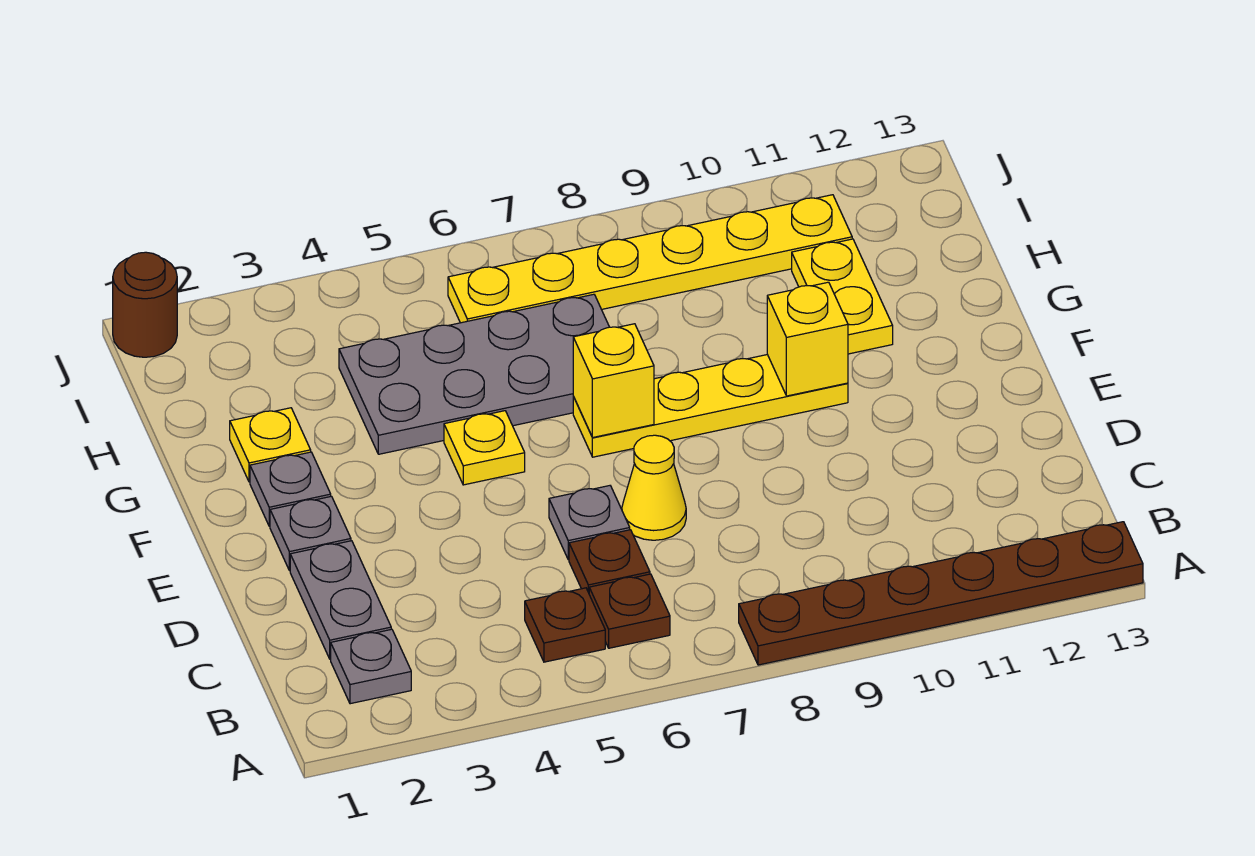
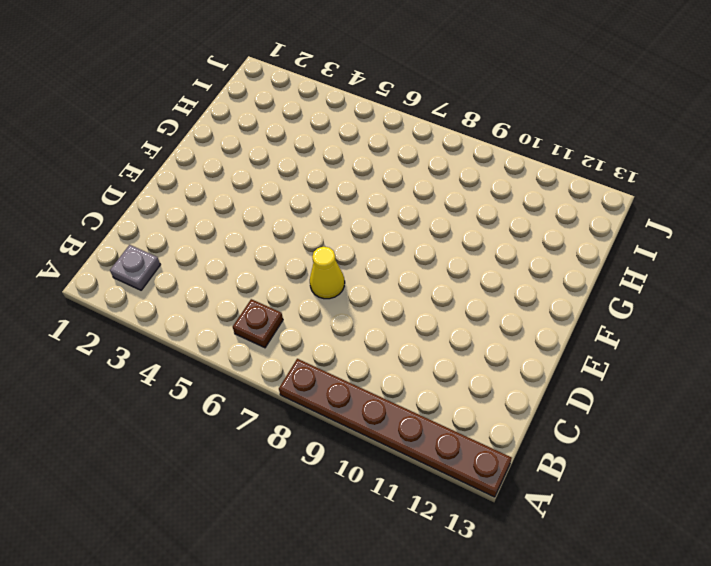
none -> brown plate B5 level 1
none -> grey plate C2:D2 level 1
none -> brown plate C6 level 1

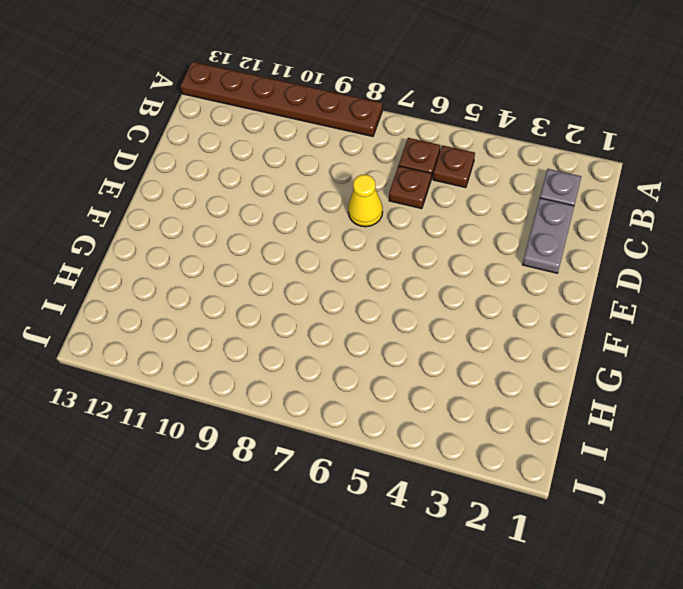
none -> grey plate D6 level 1
none -> grey plate E2 level 1
none -> grey plate F2 level 1

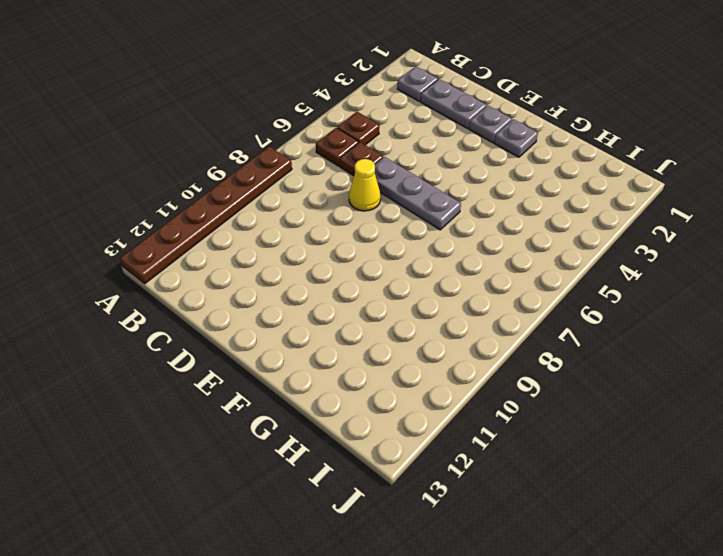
grey plate D6:F6 level 1 -> grey plate D6 level 1
none -> yellow plate F5 level 1
none -> yellow plate F7:F10 level 1
none -> yellow plate G2 level 1

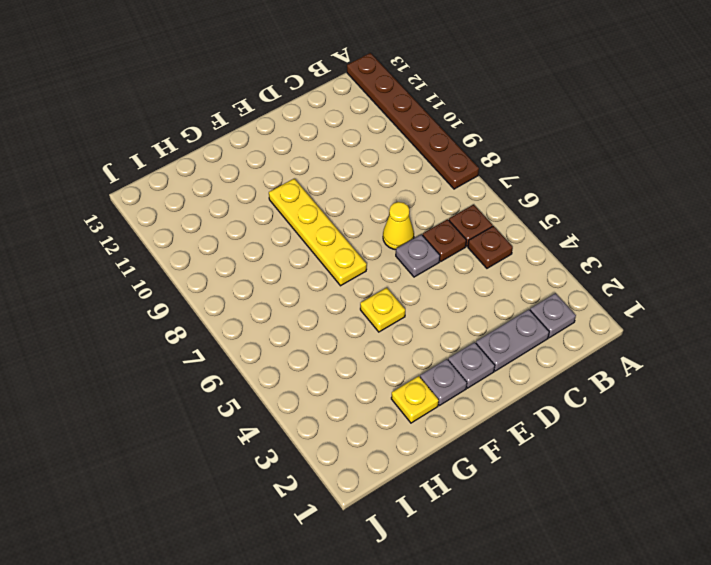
none -> grey plate G4:H7 level 1
none -> yellow plate G11:H11 level 1
none -> yellow plate I6:I11 level 1

